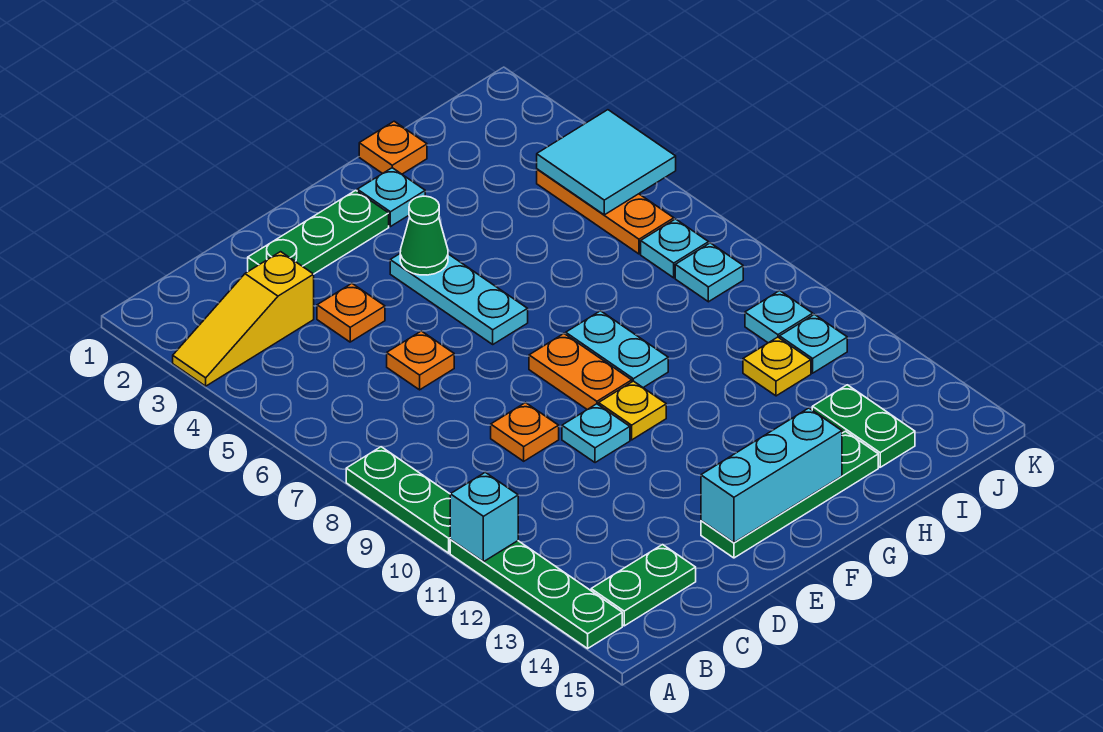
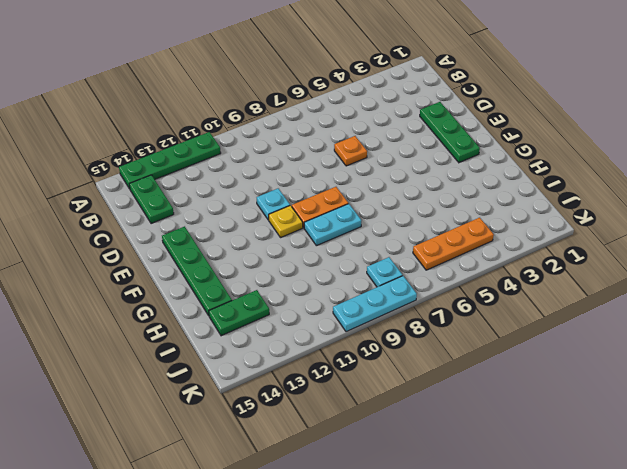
cyan plate K8:K10 level 1 -> cyan plate F4:F6 level 1
none -> yellow slope A3:C3 level 1 top C
none -> green plate A8:A10 level 1
none -> orange plate D4 level 1

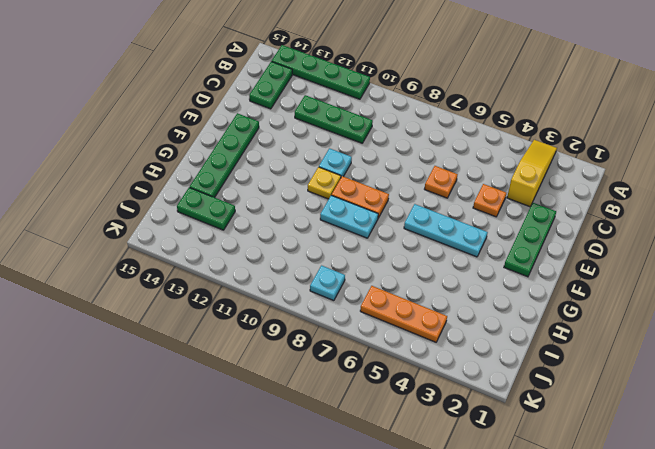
green plate C10:C12 level 1 -> green plate A8:A10 level 1
none -> orange plate D9 level 1
none -> cyan plate G2 level 1
none -> orange plate H1 level 1

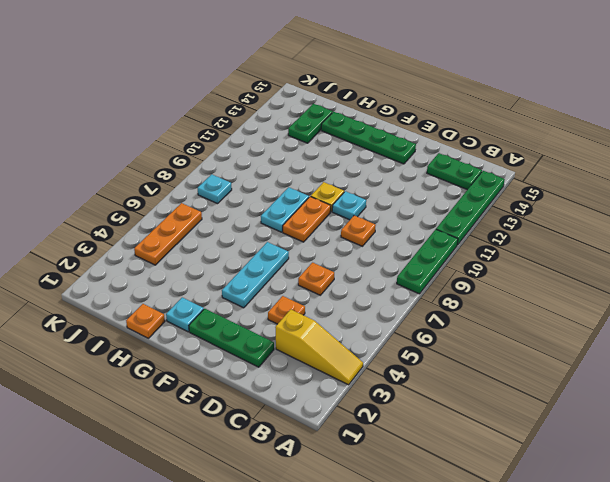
none -> yellow plate I11 level 1
none -> cyan plate J7 level 1
none -> cyan plate J10 level 1

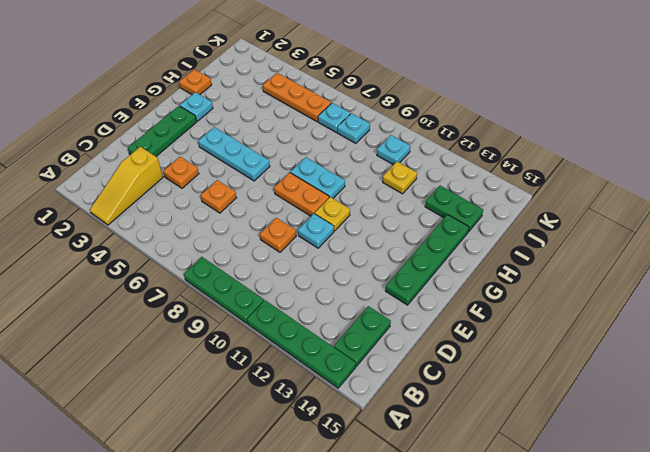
none -> cyan plate J11 level 1
none -> cyan brick A11 level 2
none -> cyan brick E14:G14 level 2

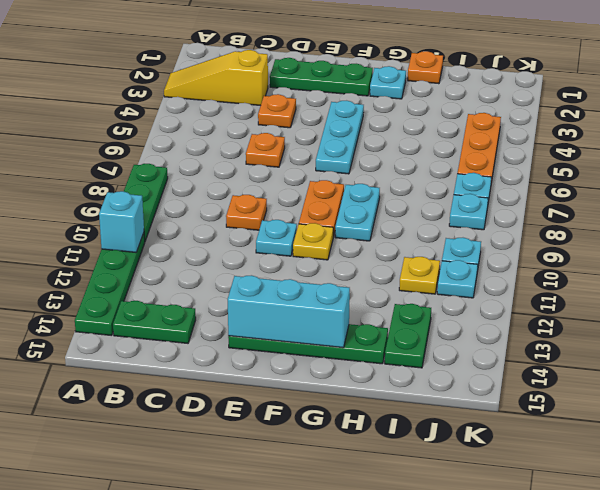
none -> green cone F4 level 2
none -> cyan tile J4:K5 level 2

